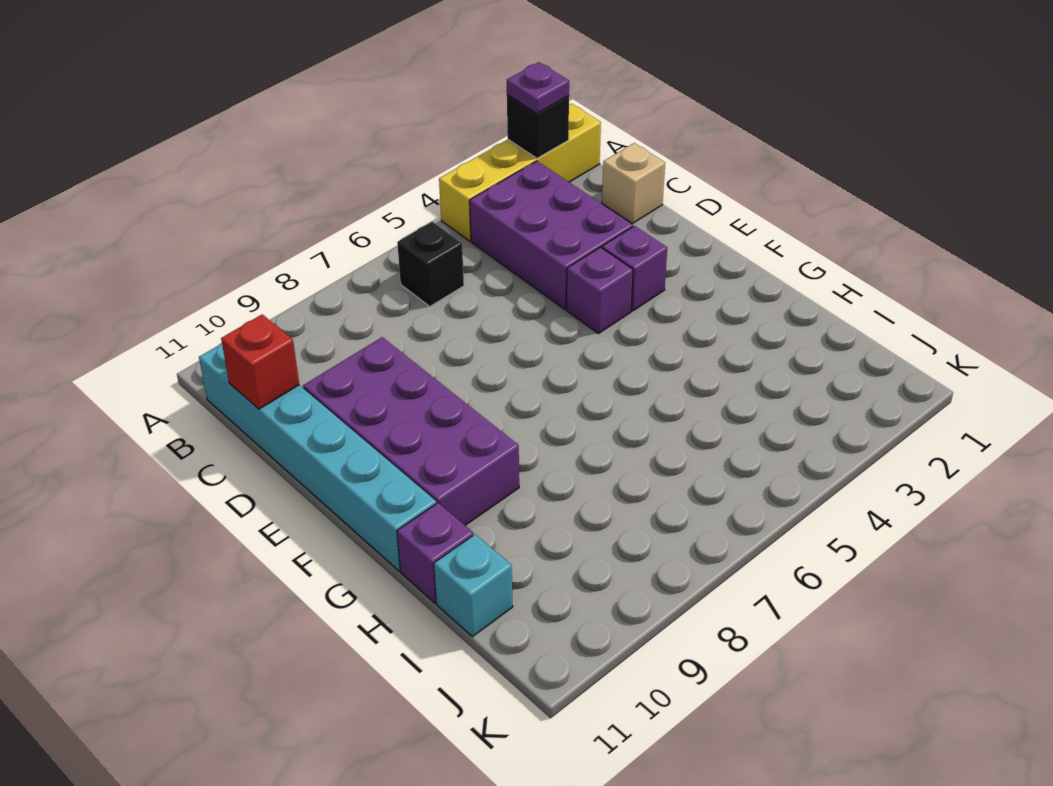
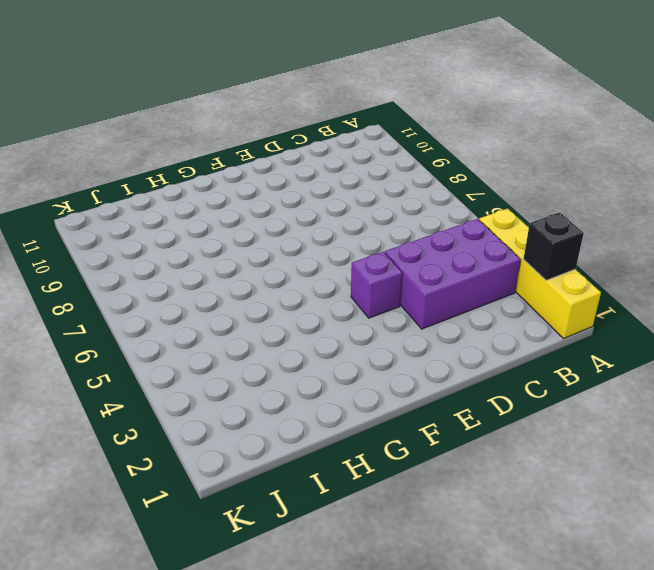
none -> black brick B6 level 1
none -> cyan brick B11:G11 level 1
none -> tan brick C1 level 1

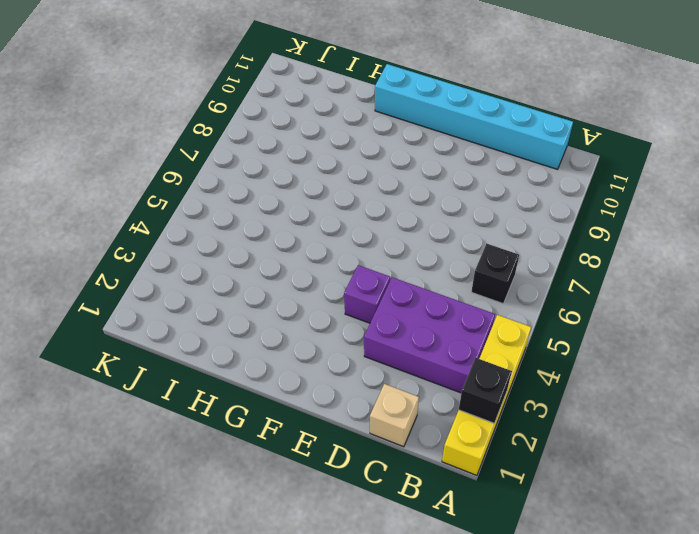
none -> purple brick D9:G10 level 1
none -> purple brick E3 level 1
none -> purple brick H11 level 1

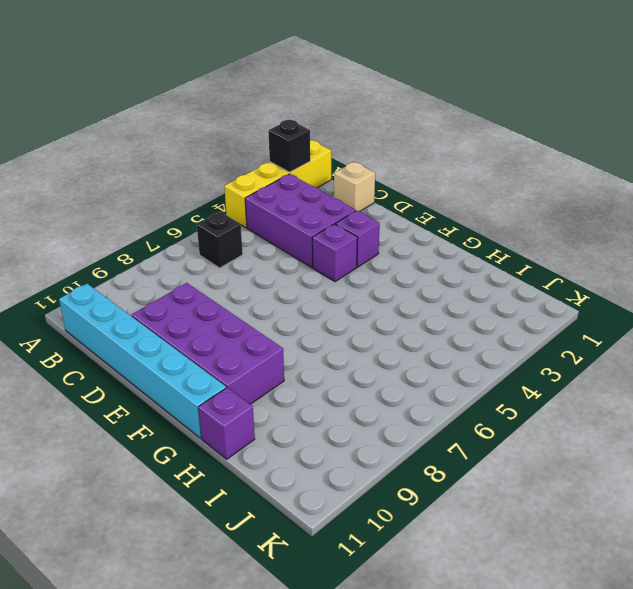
none -> cyan brick I11 level 1
none -> red brick C11 level 2
none -> purple plate A2 level 3

